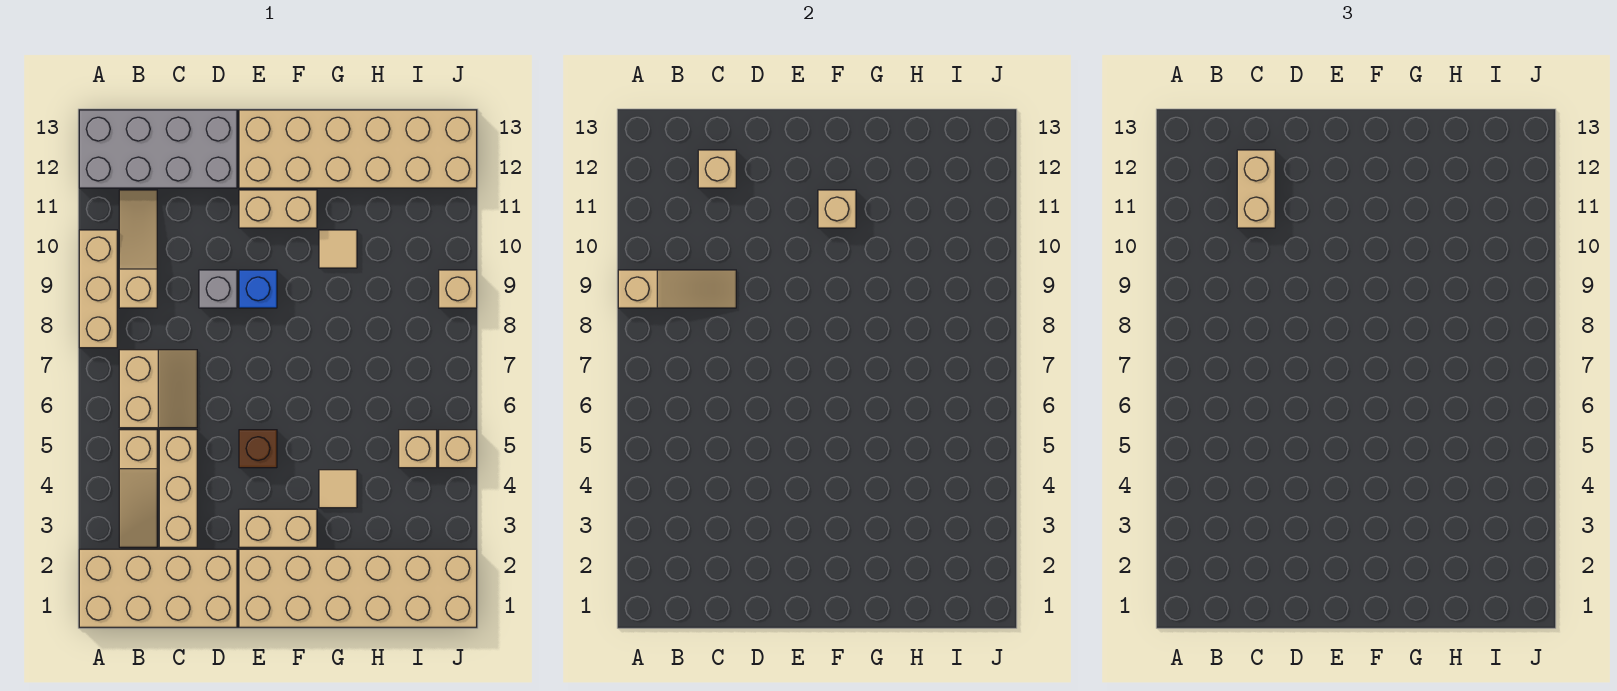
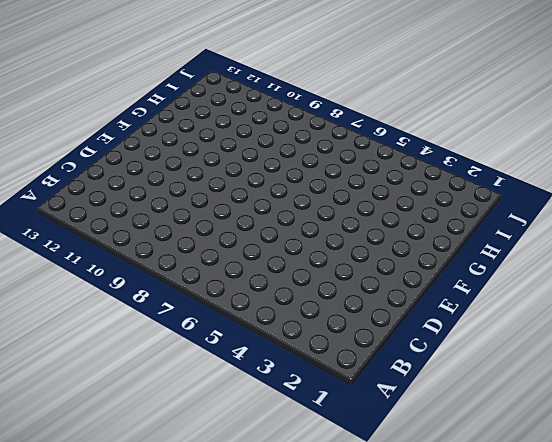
none -> tan brick A1:D2 level 1
none -> tan brick A8:A10 level 1
none -> grey brick A12:D13 level 1

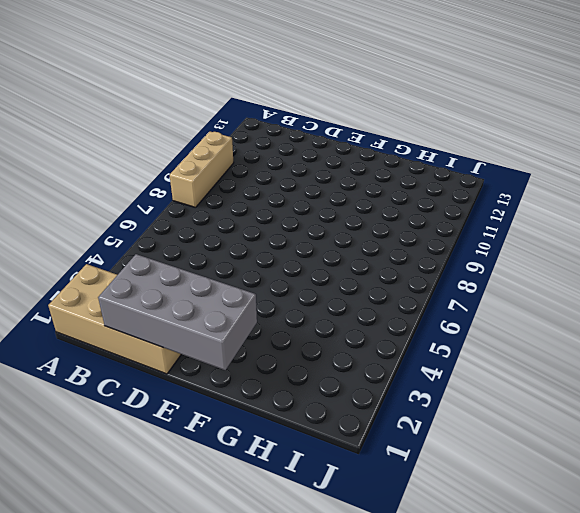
grey brick C1:F2 level 2 -> grey brick A12:D13 level 1
none -> tan slope B3:B5 level 1 top 5
none -> tan slope B6:C7 level 1 top B
none -> tan slope B9:B11 level 1 top 9

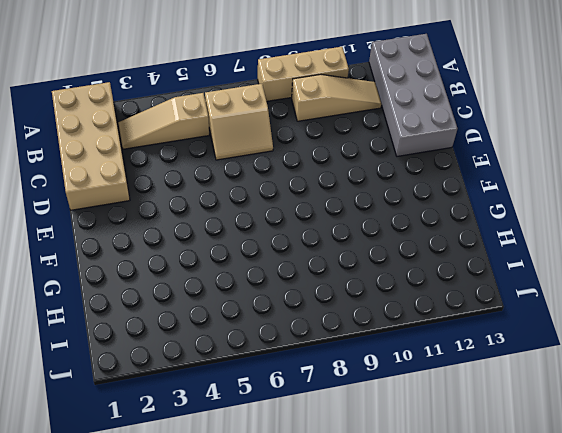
none -> tan brick C3:C5 level 1
none -> grey brick D9 level 1
none -> tan brick E1:J2 level 1

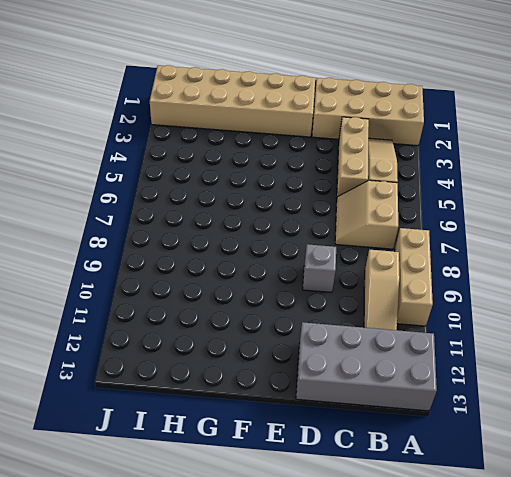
none -> tan brick E3:F3 level 1
none -> brown brick E5 level 1
none -> blue brick E9 level 1

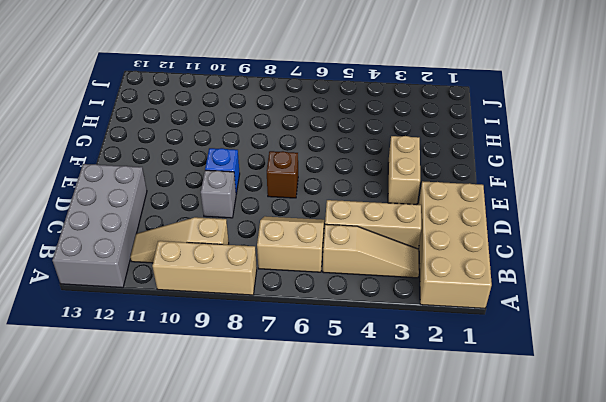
brown brick E7 level 1 -> brown brick E5 level 1
none -> tan brick E1:J2 level 1
none -> tan brick E11:F11 level 1
none -> tan brick E12:J13 level 1

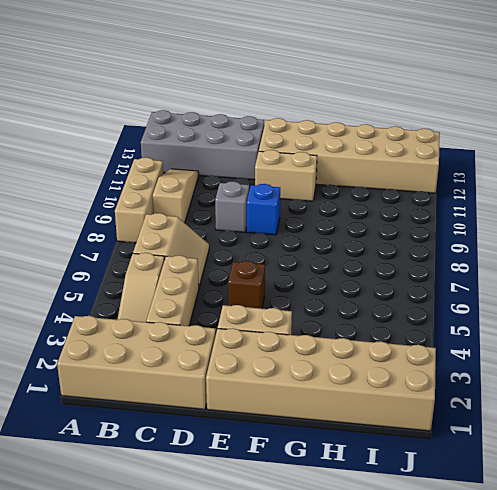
none -> tan tile G4 level 1
none -> tan tile G10 level 1
none -> tan brick I5 level 1

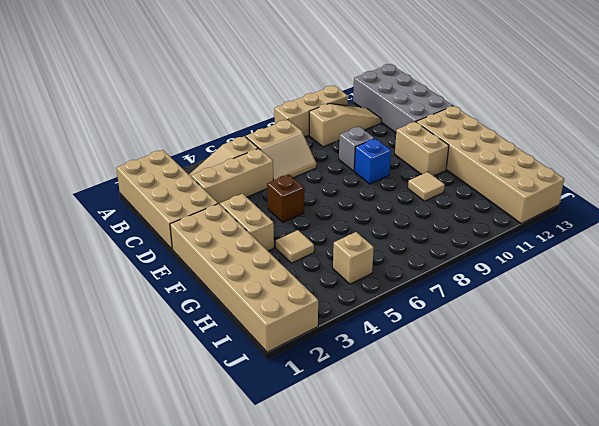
none -> tan brick J5 level 1
none -> tan brick J9 level 1
none -> tan slope A9:C9 level 2 top A

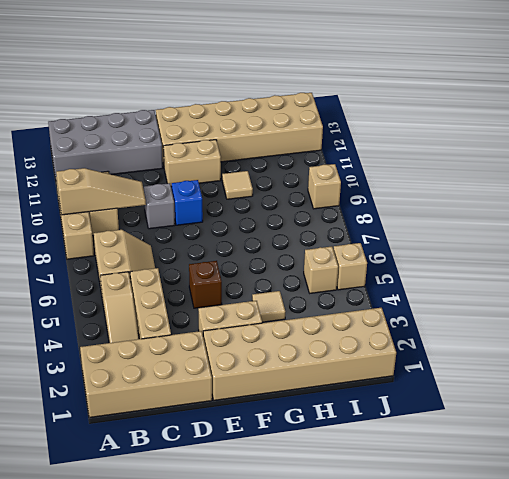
none -> tan brick C12 level 2
none -> tan brick F11 level 2
none -> tan brick C11:C12 level 3

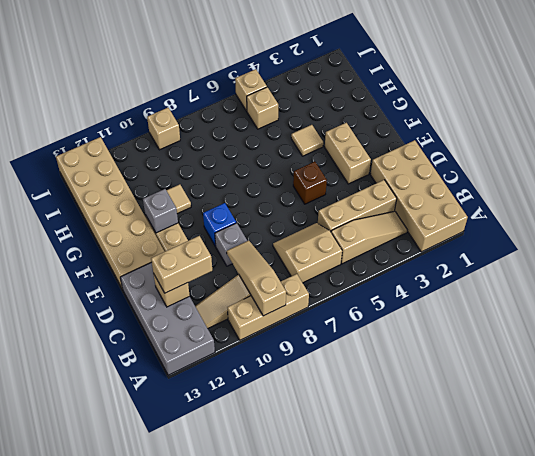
grey brick F11 level 2 -> tan brick F11 level 2
none -> tan brick E1:J2 level 1

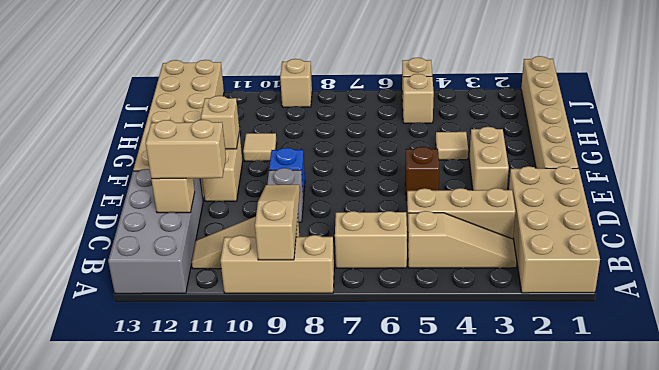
tan brick E1:J1 level 1 -> tan brick E1:J2 level 1

